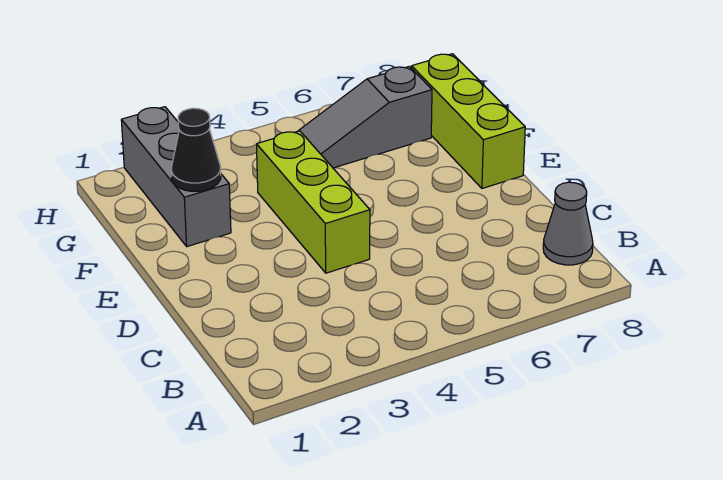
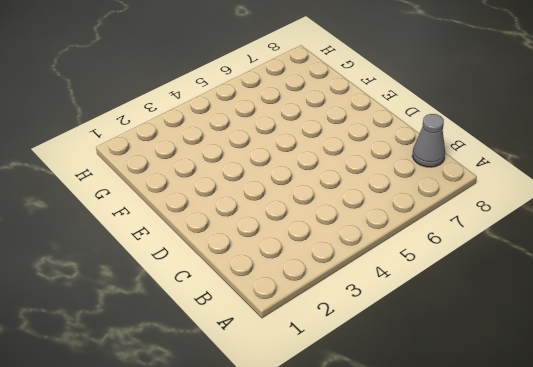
none -> lime brick D4:F4 level 1
none -> lime brick E8:G8 level 1

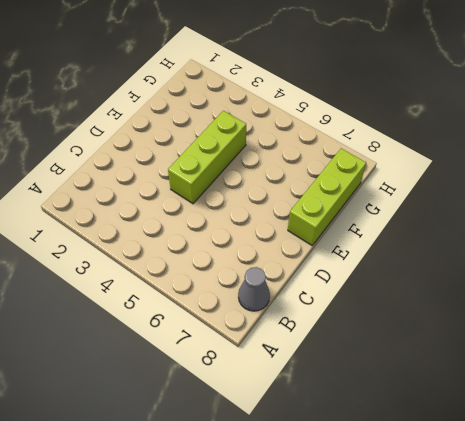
none -> grey brick F2:H2 level 1
none -> grey slope G5:G7 level 1 top 7

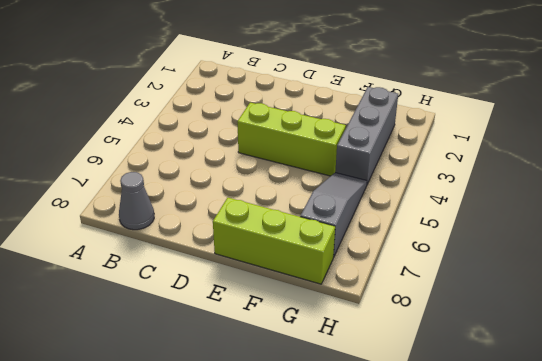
grey brick G2:G4 level 1 -> grey brick F2:H2 level 1
none -> black cone F2 level 2

